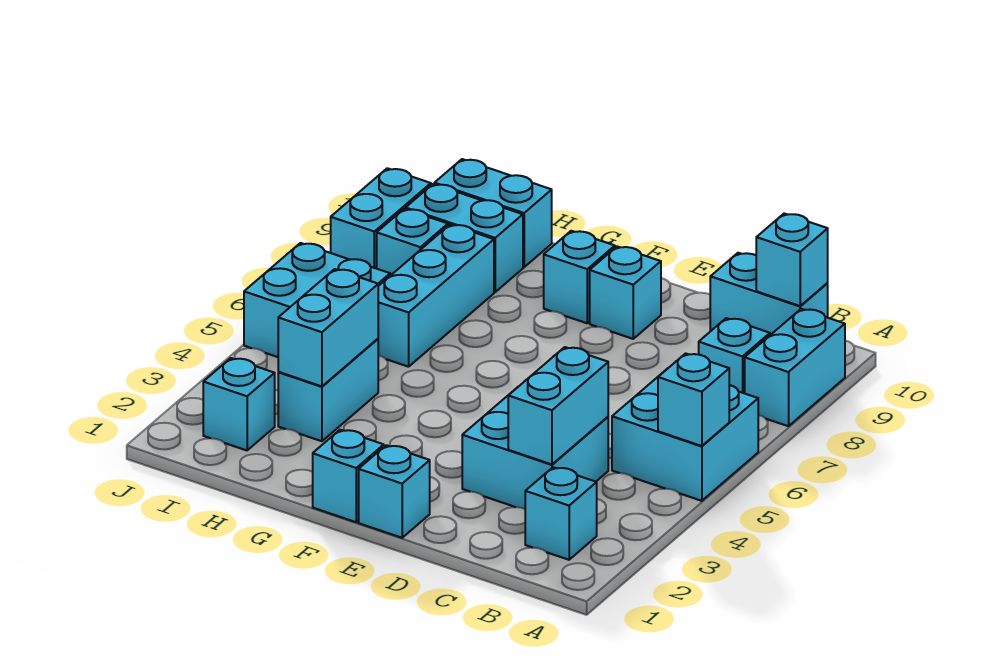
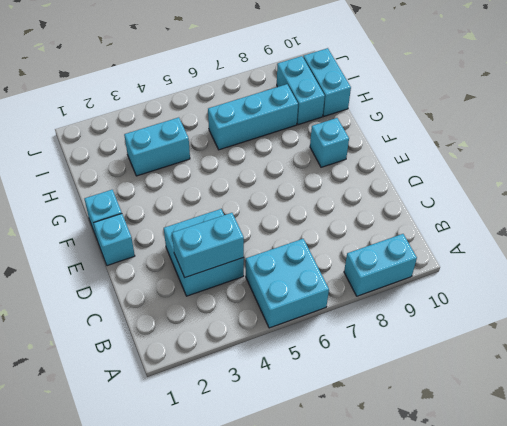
none -> cyan brick B2 level 1
none -> cyan brick B8 level 1
none -> cyan brick B10:C10 level 1

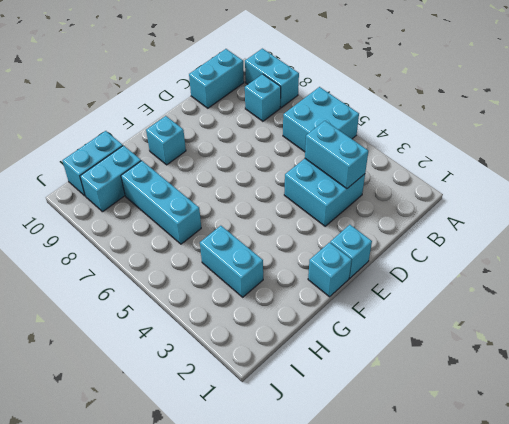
none -> cyan brick B2 level 1
none -> cyan brick E9 level 1
none -> cyan brick I2 level 1

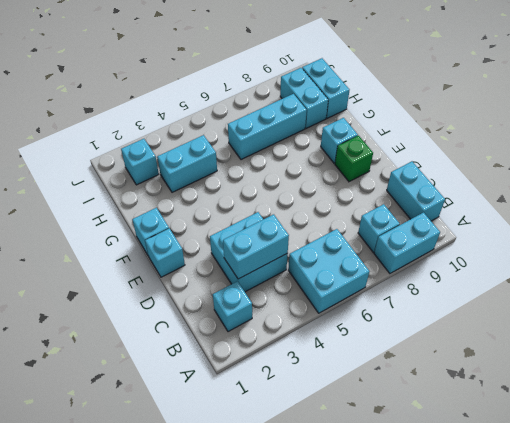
green brick E9 level 1 -> cyan brick E9 level 1
none -> cyan brick I5:J6 level 1
none -> cyan brick I8 level 1
none -> cyan brick J8:J9 level 1

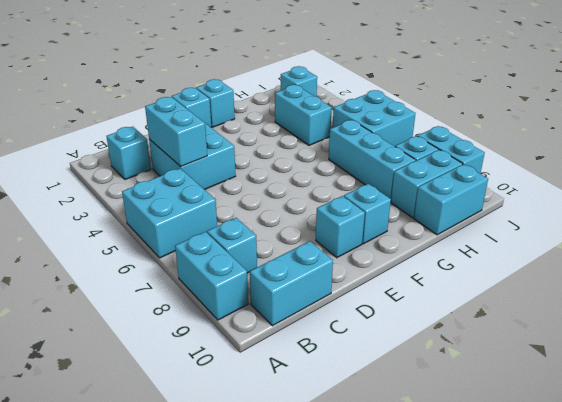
none -> cyan brick A5 level 2
none -> cyan brick B10 level 2
none -> cyan brick H3:H4 level 2

